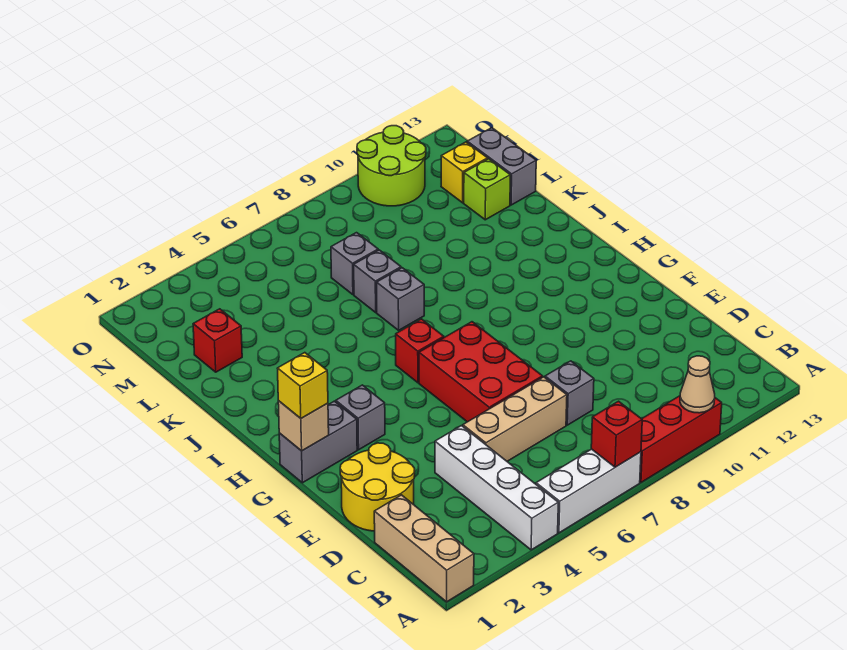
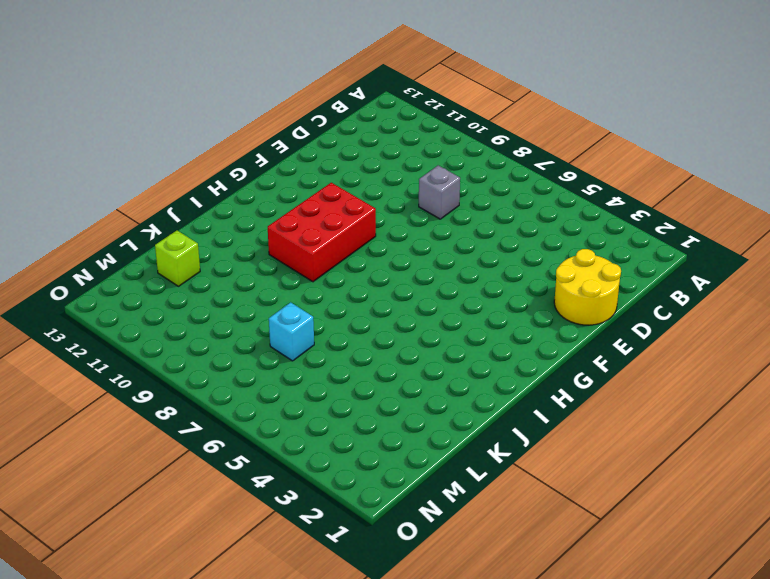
red brick G9:I10 level 1 -> red brick E6:G7 level 1
cyan brick L7 level 1 -> grey brick L7 level 1
none -> tan brick A1:C1 level 1
none -> white brick A4:D4 level 1
none -> white brick A5:A7 level 1

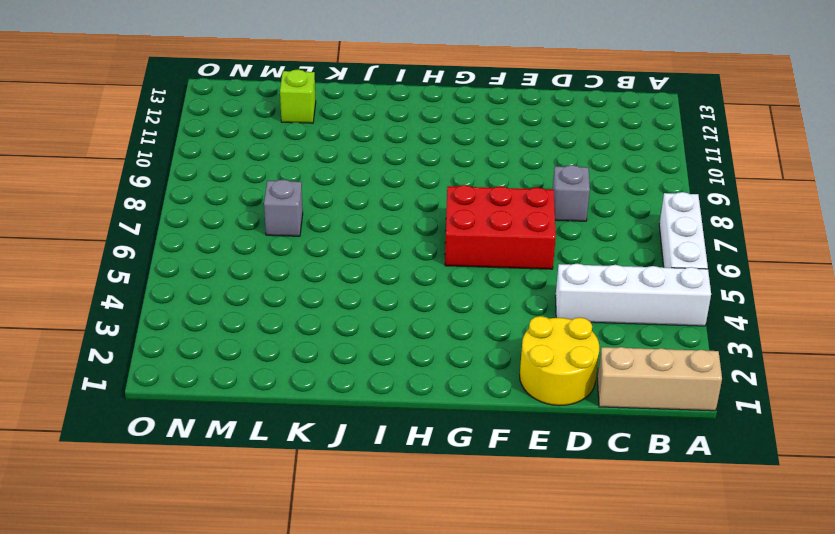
none -> red brick A8:A10 level 1
none -> tan brick D5:D7 level 1
none -> grey brick G1:G2 level 1

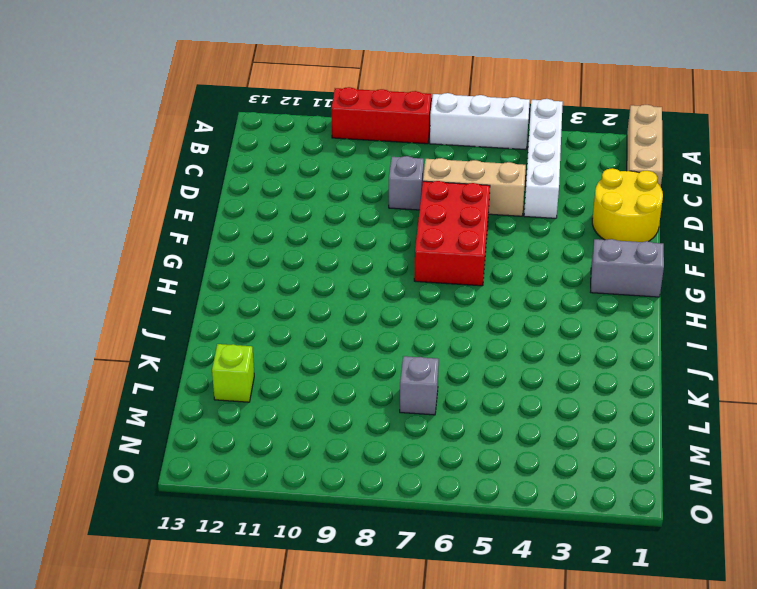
none -> grey brick G3 level 1
none -> red brick H6 level 1
none -> grey brick J7 level 1

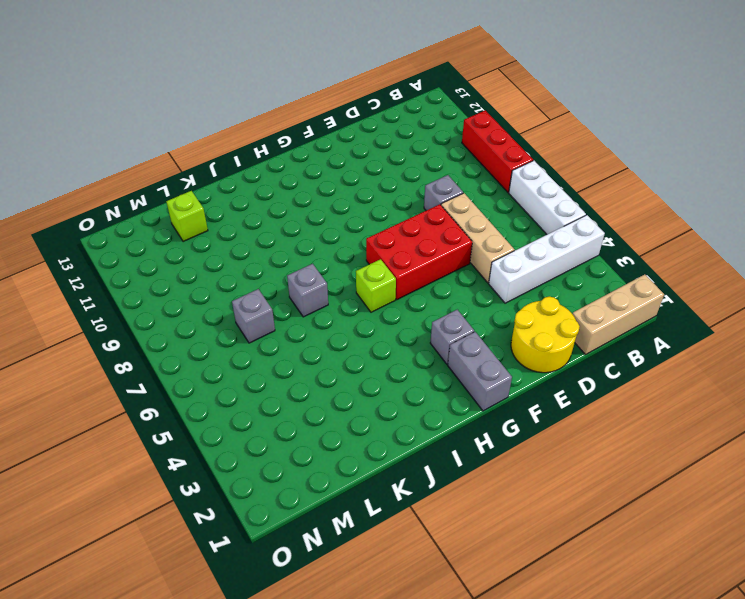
lime brick H6 level 1 -> red brick H6 level 1
none -> grey brick K7 level 1
none -> red brick L2 level 1
none -> grey brick L13:M13 level 1

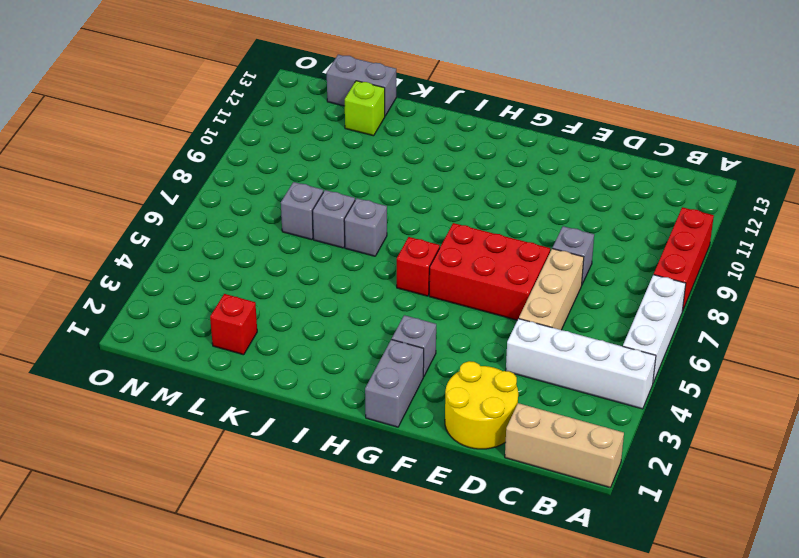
none -> yellow brick M12 level 1
none -> lime round brick N10:O11 level 1
none -> red brick A7 level 2

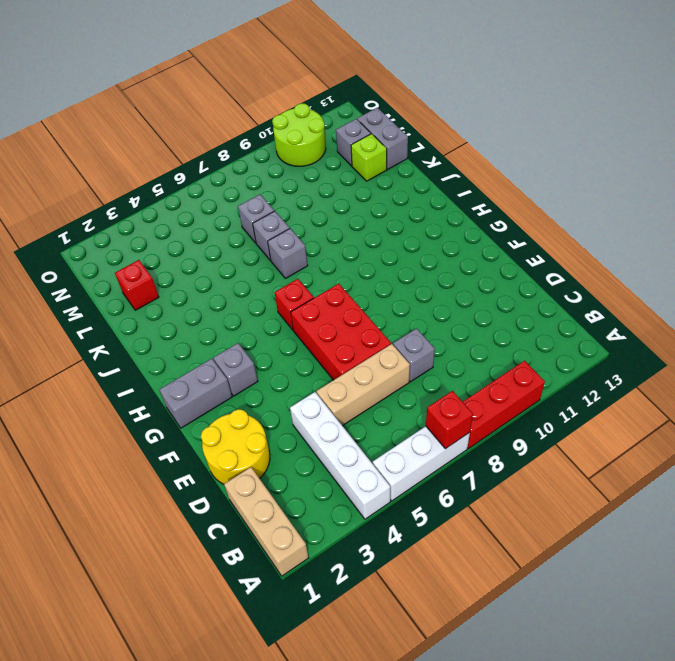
grey brick M12 level 1 -> yellow brick M12 level 1
none -> tan cone A10 level 2
none -> tan brick G1 level 2
none -> yellow brick G1 level 3

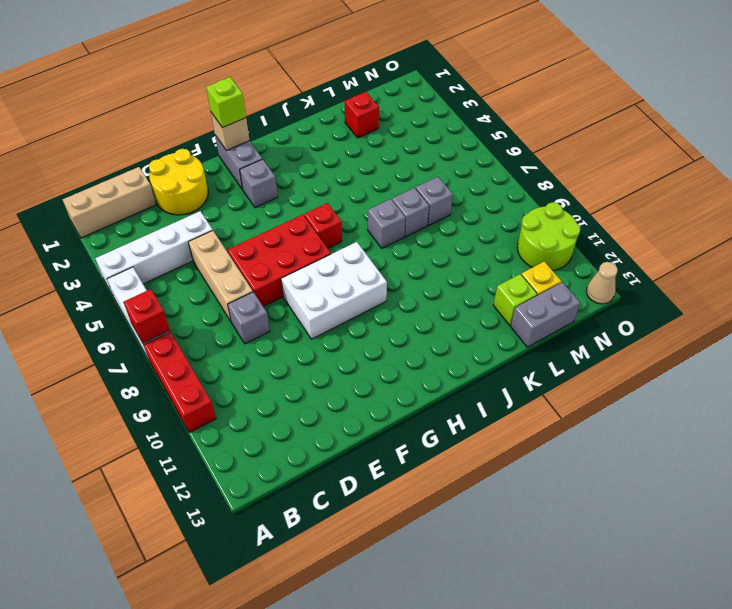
white brick F8:H9 level 1 -> none
lime brick G1 level 3 -> yellow brick G1 level 3
tan cone O13 level 1 -> tan cone A10 level 2

